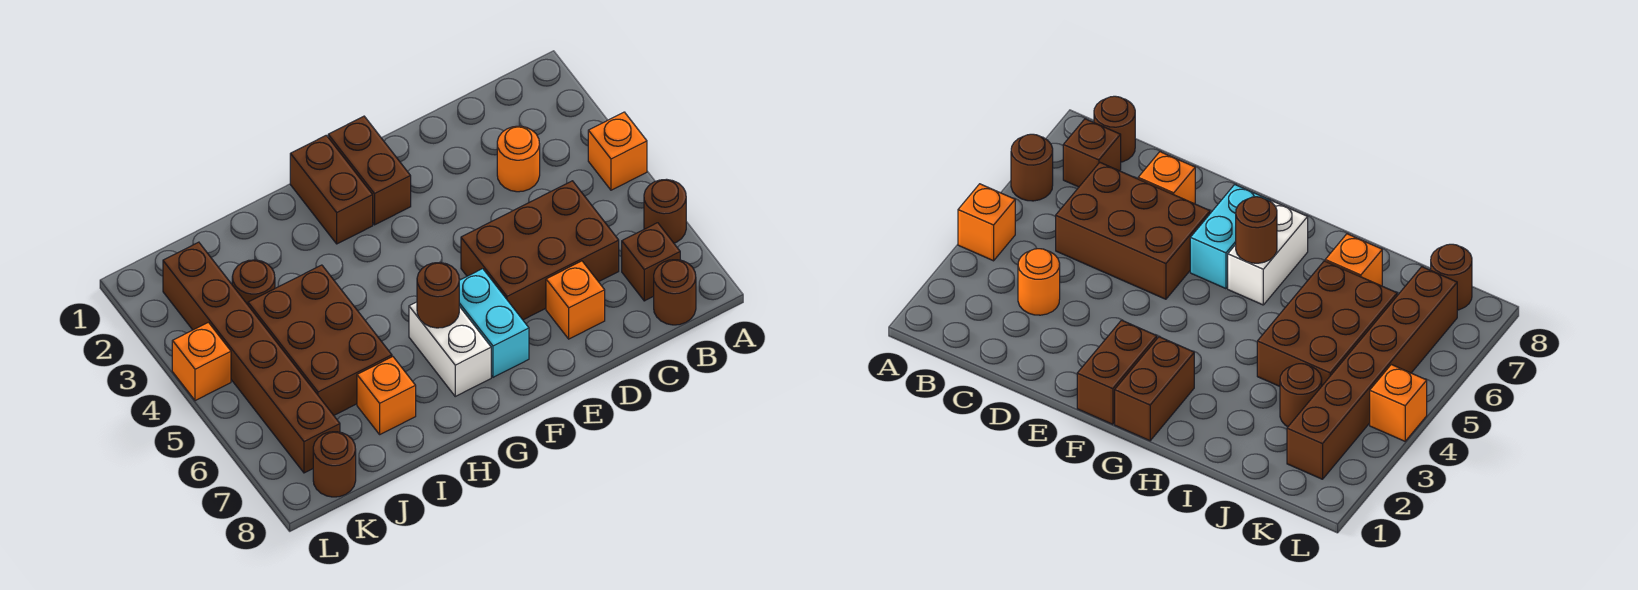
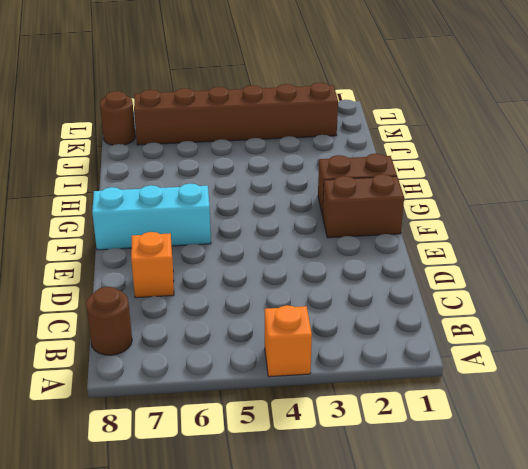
cyan brick F6:F8 level 1 -> cyan brick F6:F7 level 1
none -> brown round brick A6 level 1
none -> brown brick B7 level 1
none -> orange round brick C3 level 1

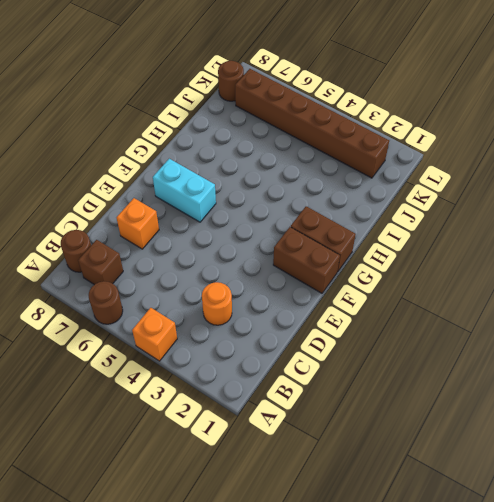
none -> brown brick C5:E6 level 1
none -> white brick G6:G7 level 1
none -> brown brick I4:J6 level 1

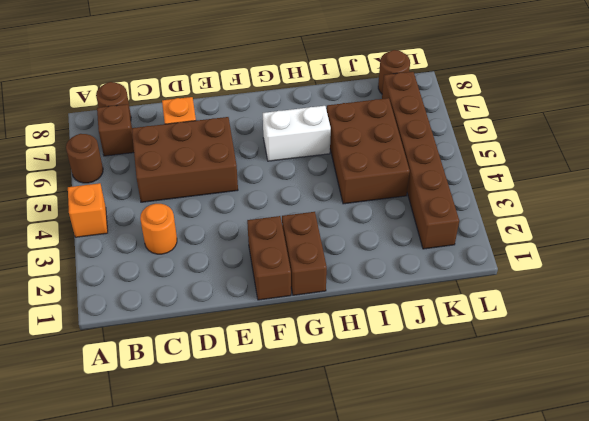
white brick G6:H6 level 1 -> white brick G6:G7 level 1
none -> cyan brick F6:F7 level 1
none -> orange brick I7 level 1
none -> brown round brick J3 level 1

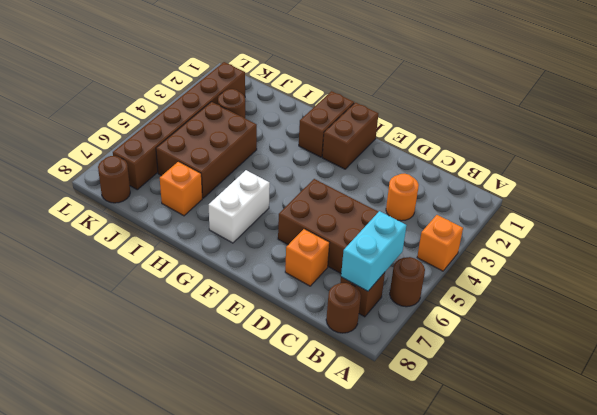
cyan brick B6:B7 level 2 -> cyan brick F6:F7 level 1
none -> orange brick L4 level 1
none -> brown round brick G6 level 2

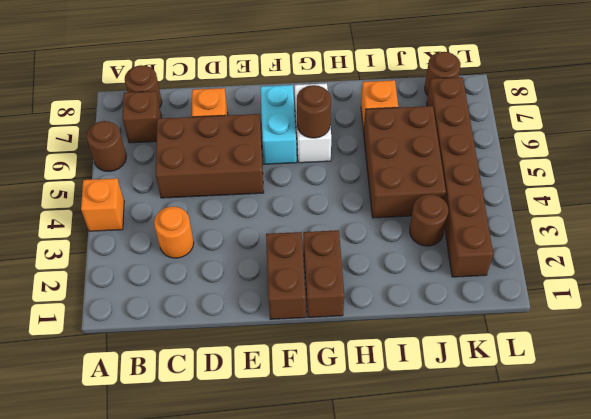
none -> orange brick L4 level 1

